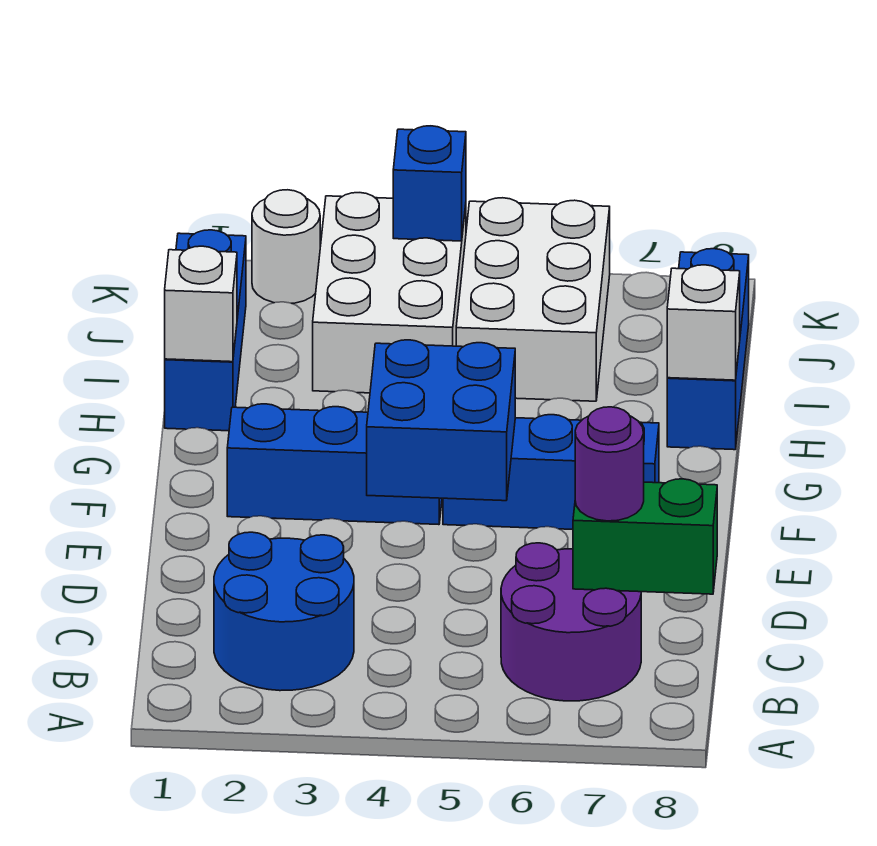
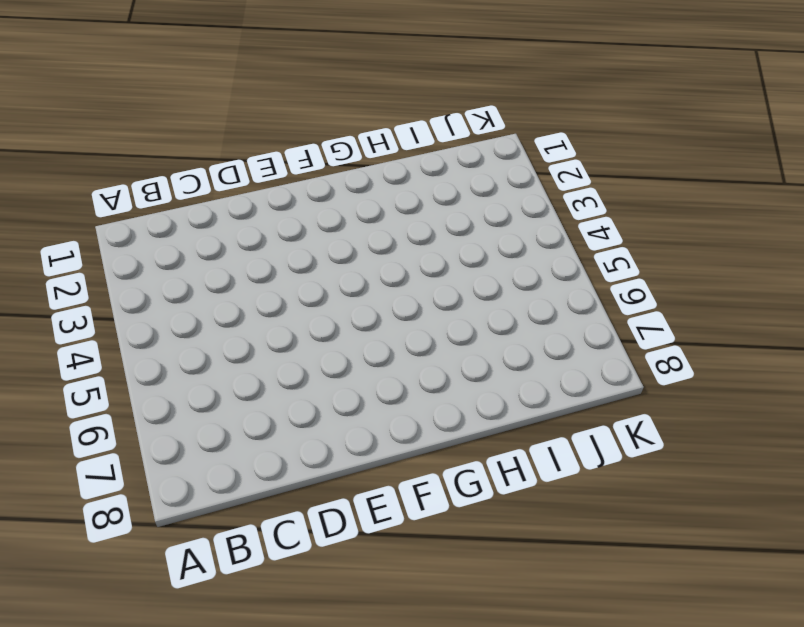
none -> blue round brick B2:C3 level 1
none -> purple round brick B6:C7 level 1
none -> blue brick F2:F4 level 1

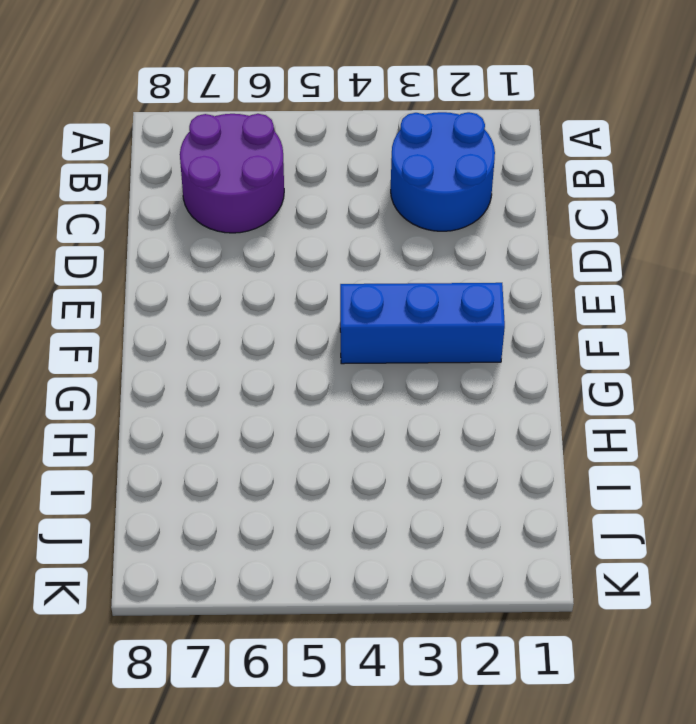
none -> blue brick F5:F7 level 1
none -> blue brick H1:J1 level 1
none -> blue brick H8:J8 level 1

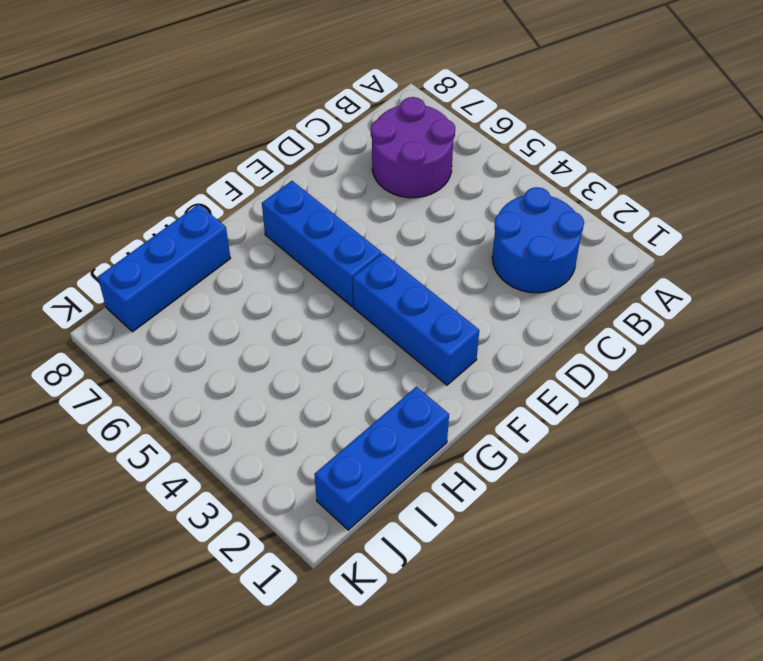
none -> white brick I3:K4 level 1
none -> white brick I5:K6 level 1
none -> white round brick K2 level 1

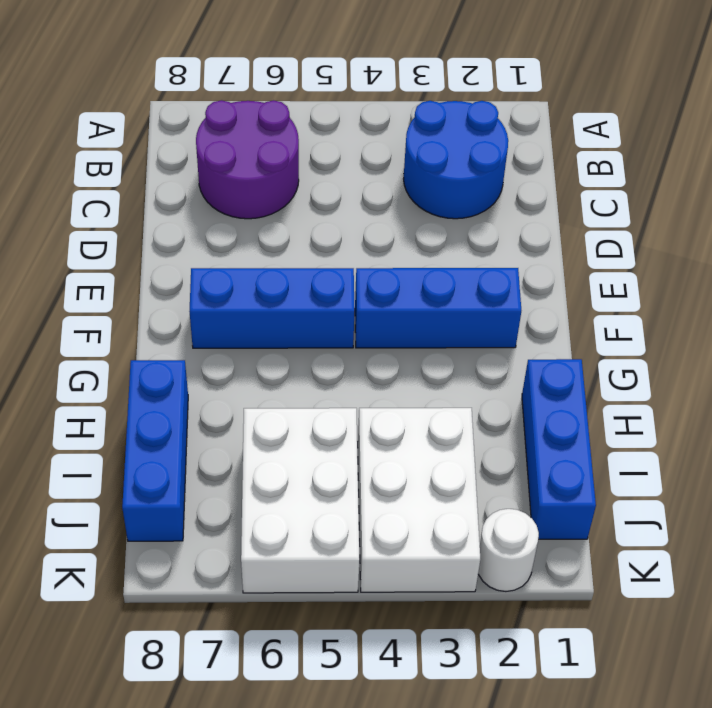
none -> green brick C7:C8 level 2
none -> blue brick E4:F5 level 2
none -> white brick H1 level 2

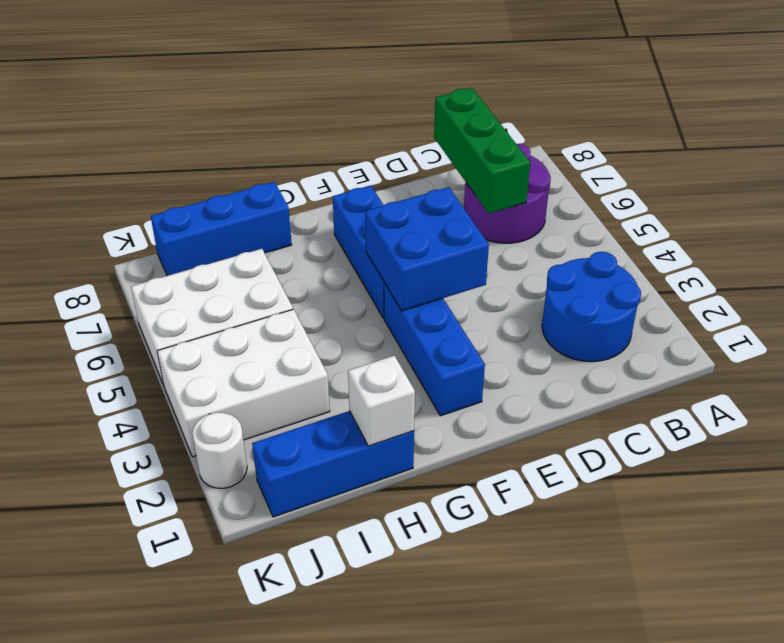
green brick C6:C8 level 2 -> green brick C7:C8 level 2
none -> white brick H8 level 2
none -> blue brick K4 level 2
none -> purple round brick C7 level 3

